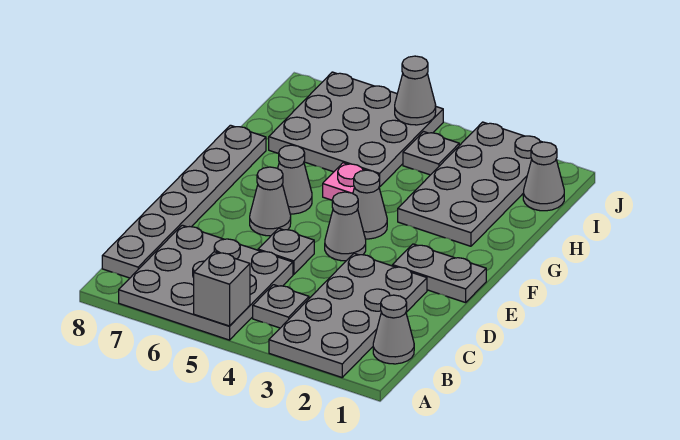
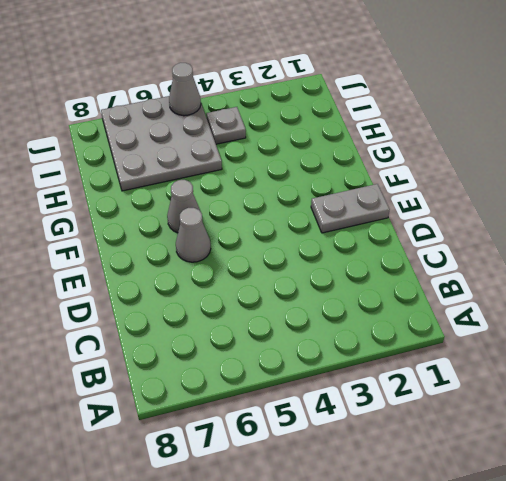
none -> grey plate A2:D3 level 1
none -> grey plate A5:C7 level 1
none -> grey cone B1 level 1

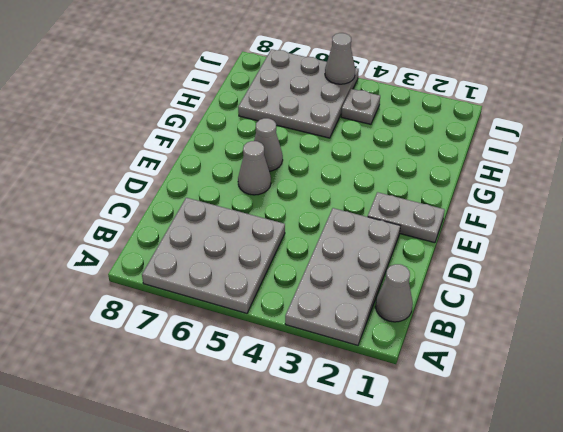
none -> grey plate B4 level 1
none -> grey plate B8:G8 level 1
none -> grey plate D5 level 1

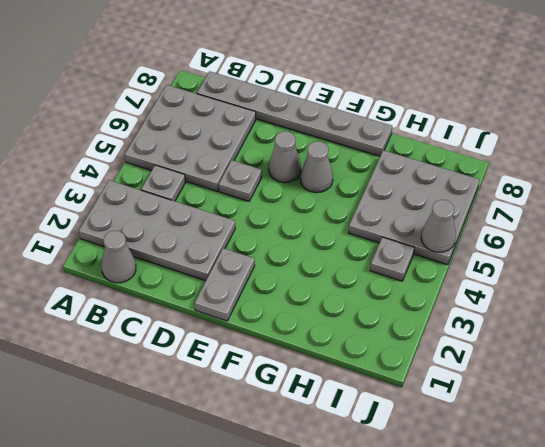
none -> grey cone E4 level 1
none -> grey cone F4 level 1
none -> grey plate G2:J3 level 1

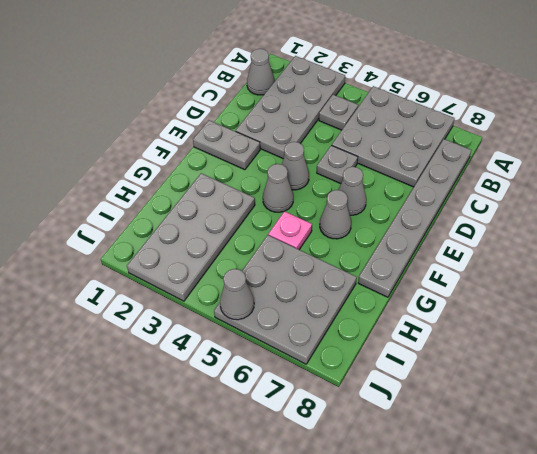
none -> grey cone I1 level 1
none -> grey plate I4 level 1
none -> grey brick A5 level 2

